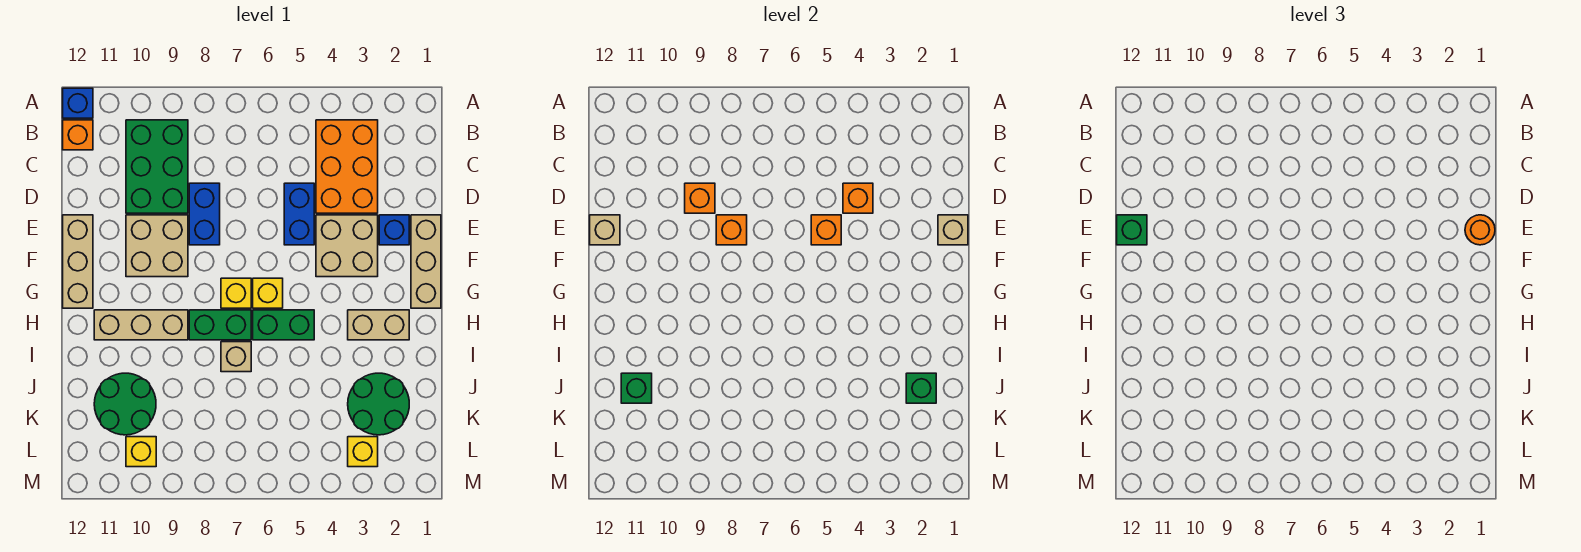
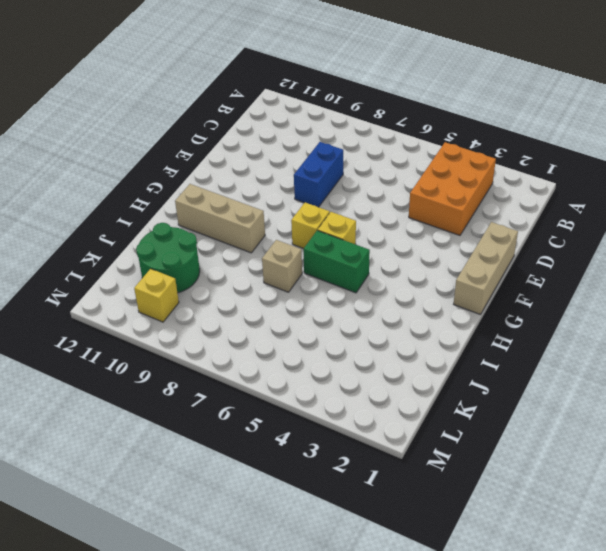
none -> blue brick A12 level 1
none -> green brick B9:D10 level 1
none -> orange brick B12 level 1
none -> blue brick D5:E5 level 1

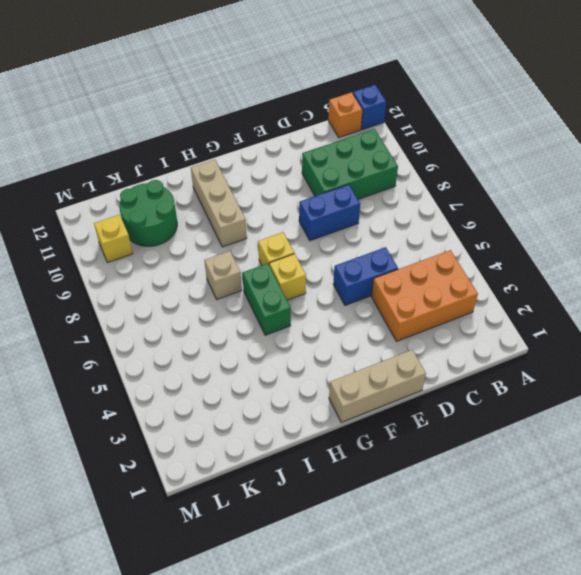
none -> blue brick E2 level 1
none -> tan brick E3:F4 level 1
none -> tan brick E9:F10 level 1
none -> tan brick E12:G12 level 1

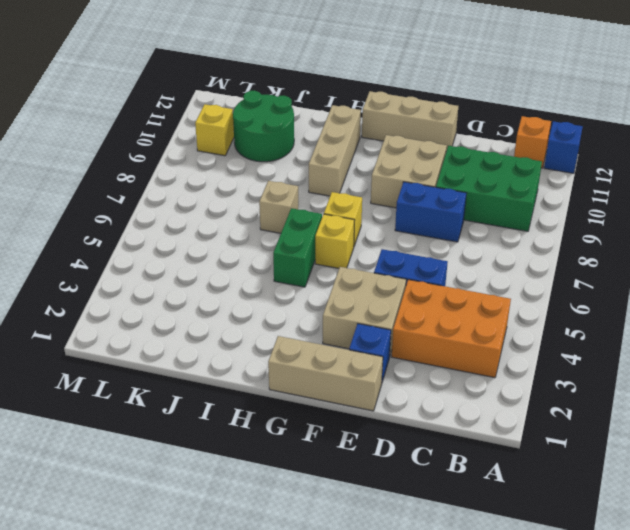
none -> tan brick H2:H3 level 1
none -> green brick H7:H8 level 1
none -> green round brick J2:K3 level 1
none -> yellow brick L3 level 1

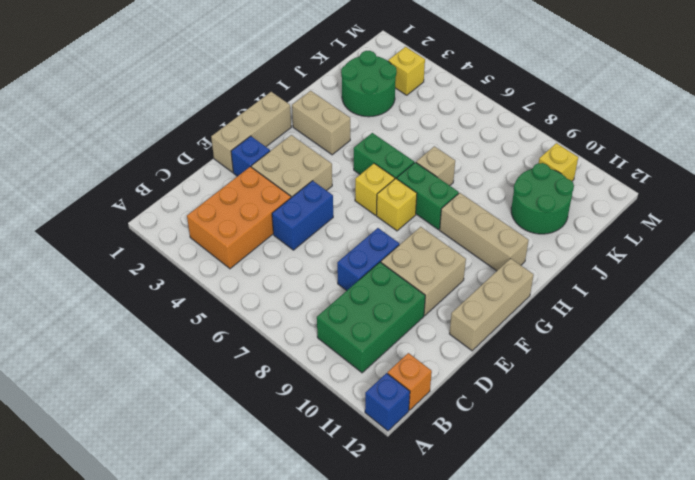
none -> orange brick D4 level 2
none -> orange brick D9 level 2
none -> tan brick E1 level 2
none -> orange brick E5 level 2

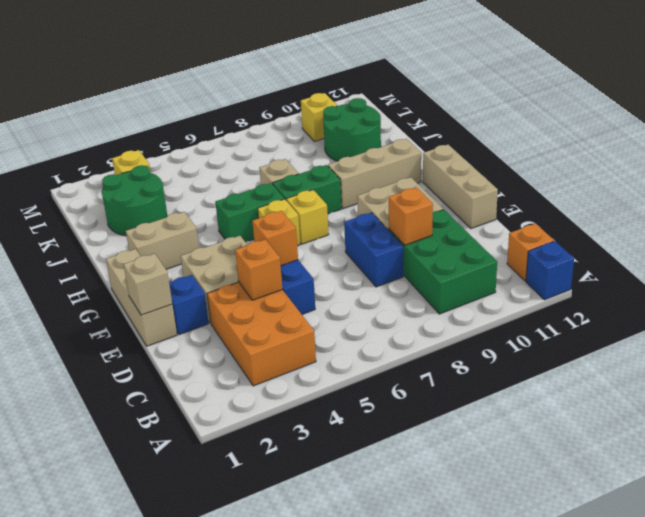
none -> orange brick E8 level 2
none -> tan brick E12 level 2
none -> green brick J2 level 2
none -> green brick J11 level 2

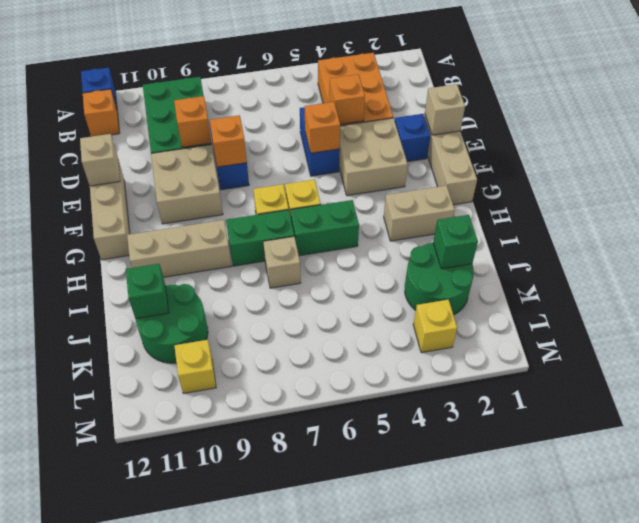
none -> orange round brick E1 level 3
none -> green brick E12 level 3

